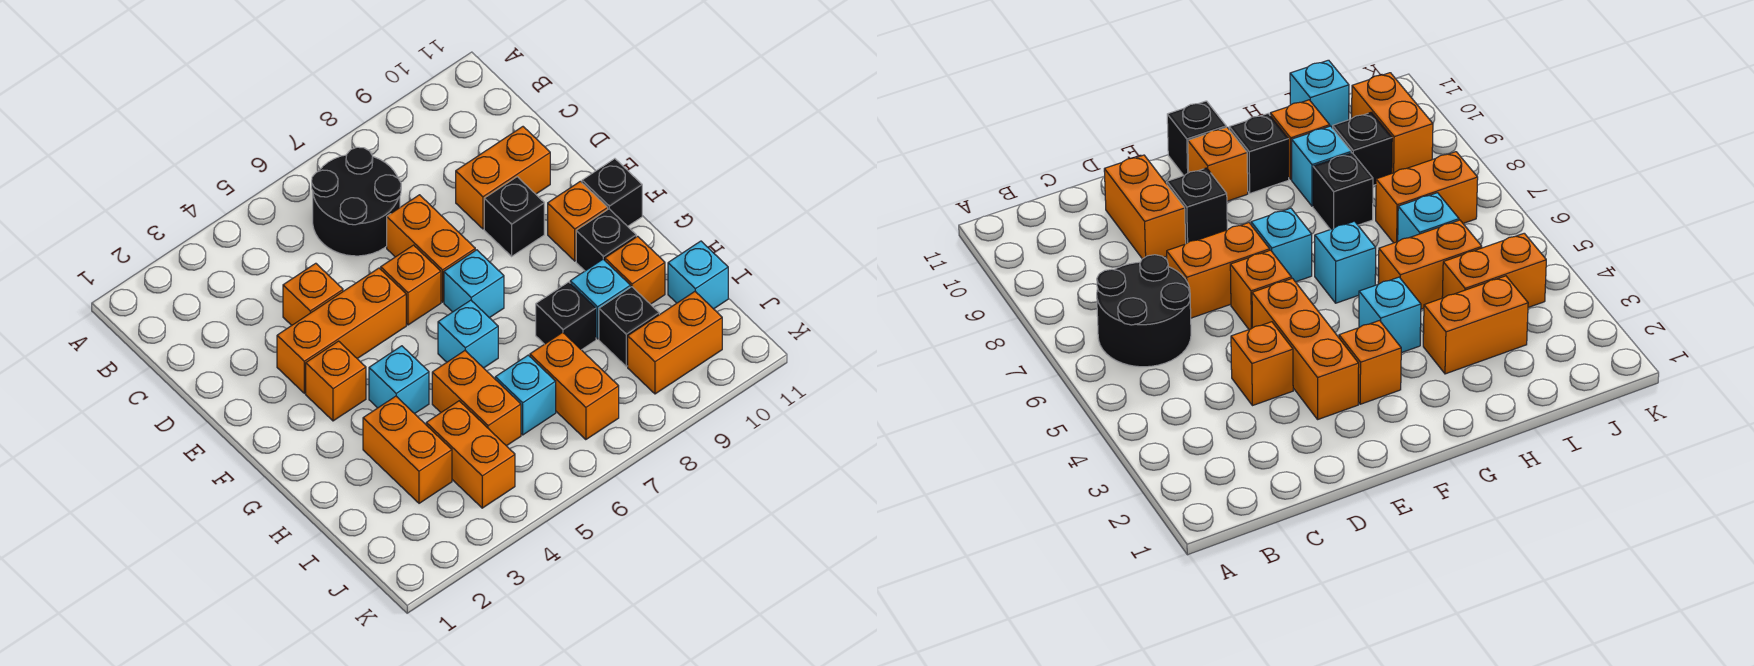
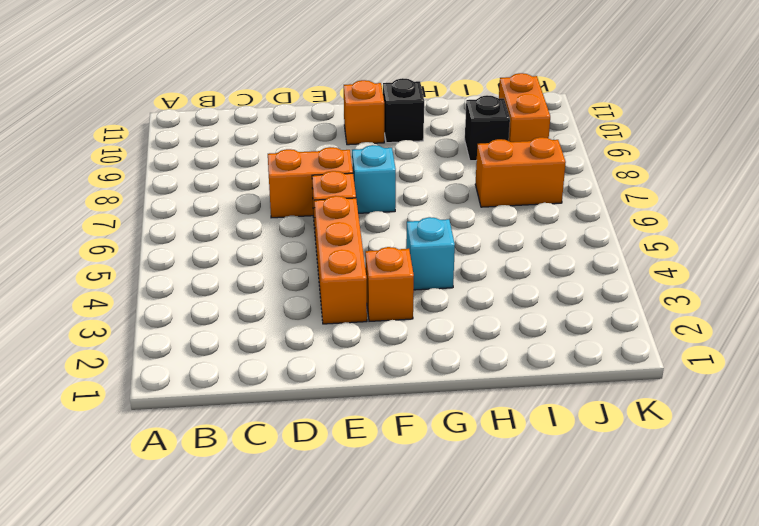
none -> black round brick B6:C7 level 1
none -> orange brick D4 level 1
none -> orange brick D9:D10 level 1

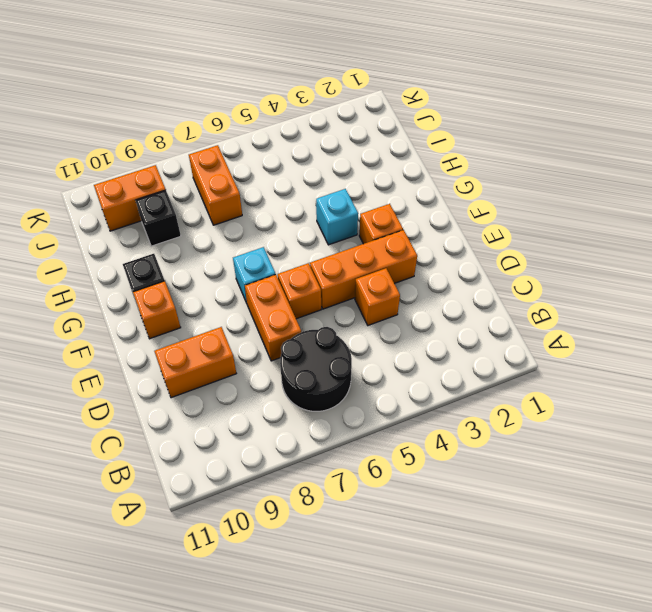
none -> black brick E9 level 1
none -> black brick F11 level 1
none -> cyan brick G6 level 1

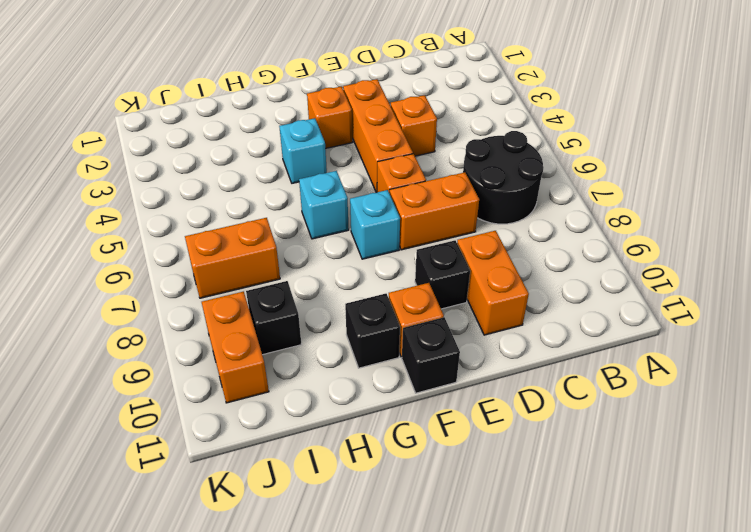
none -> orange brick H3:I3 level 1
none -> orange brick H5:I5 level 1
none -> black brick H8 level 1

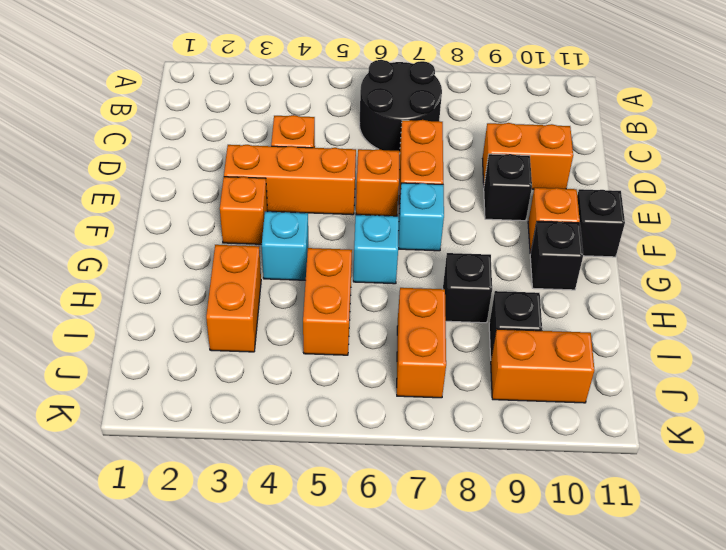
none -> cyan brick H9 level 1
none -> orange brick H10 level 1
none -> orange brick I4:J4 level 1

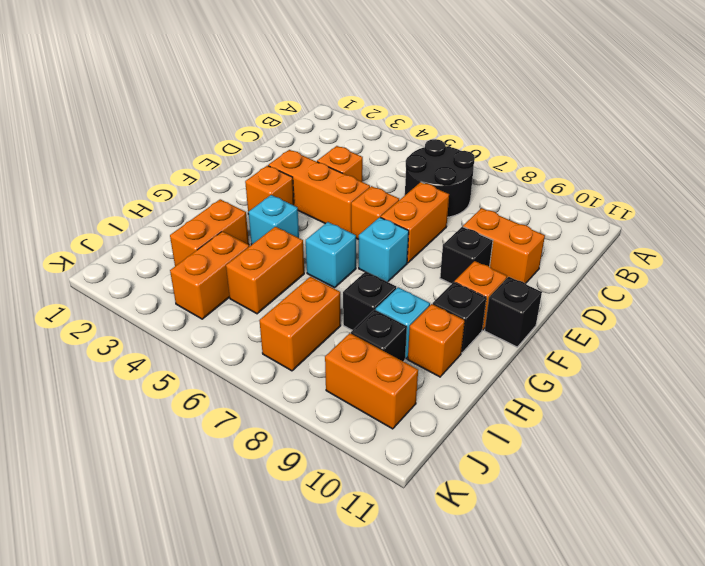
none -> cyan brick I6 level 1
none -> cyan brick I11 level 1

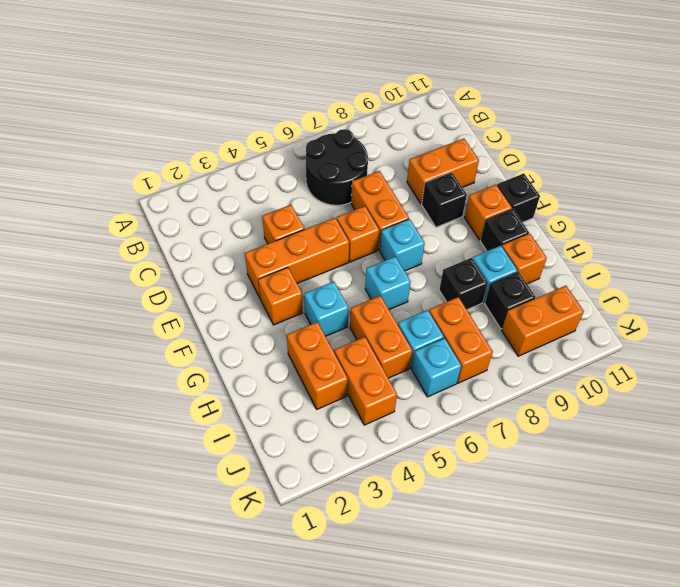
cyan brick J6 level 1 -> cyan brick I11 level 1

